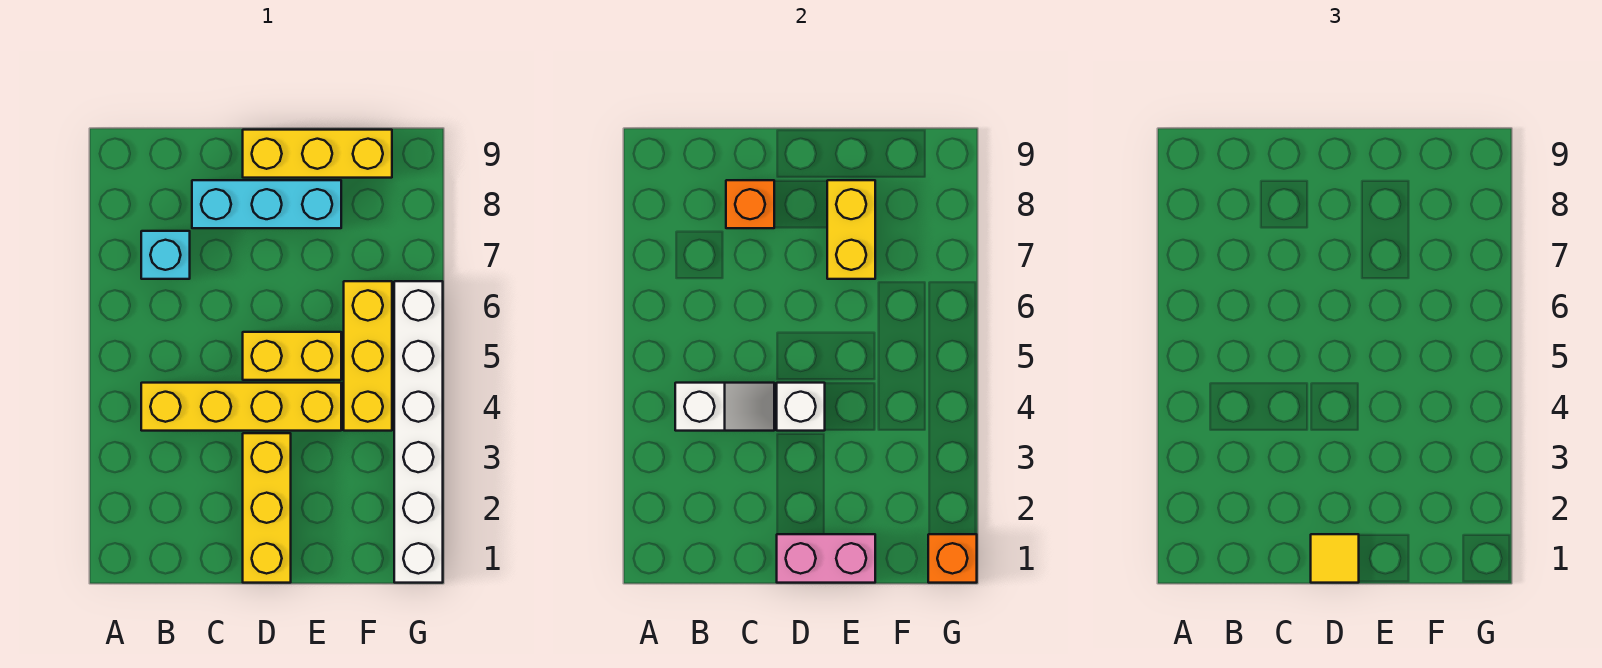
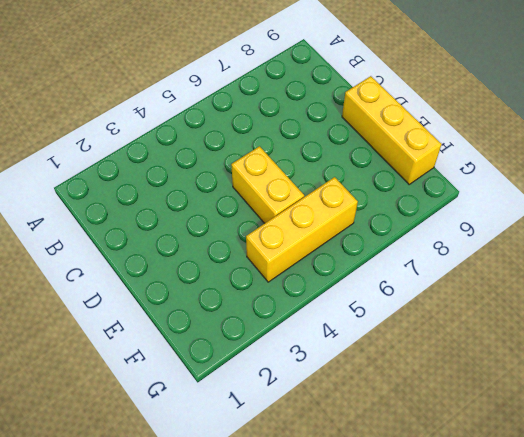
none -> yellow brick B4:E4 level 1
none -> cyan brick B7 level 1
none -> cyan brick C8:E8 level 1

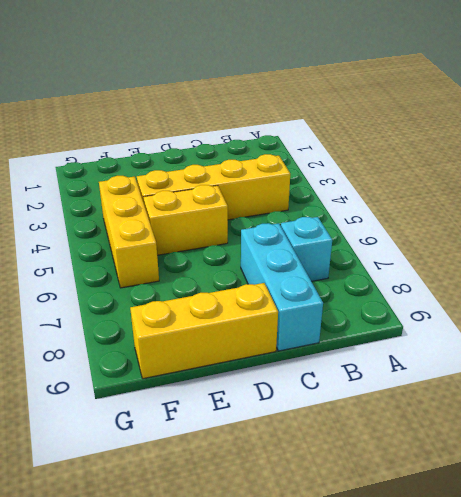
cyan brick C7:C9 level 1 -> cyan brick C8:E8 level 1
none -> yellow brick D1:D3 level 1
none -> white brick G1:G6 level 1
none -> white slope B4:C4 level 2 top B

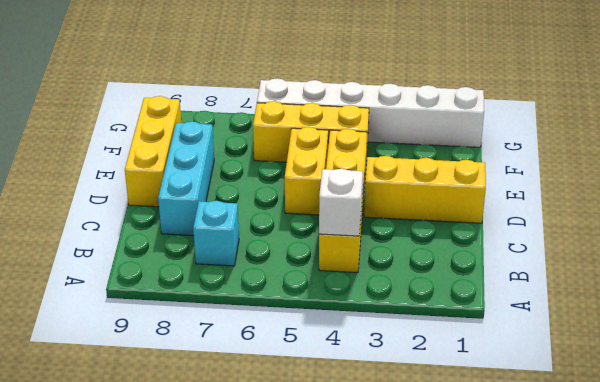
none -> orange brick C8 level 2
none -> pink brick D1:E1 level 2
none -> white brick D4 level 2

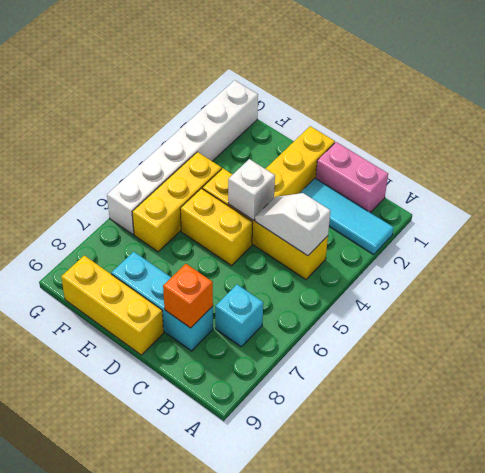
cyan tile A2:C2 level 1 -> none
pink brick B1:C1 level 1 -> pink brick D1:E1 level 2
none -> yellow brick E7:E8 level 2
none -> orange brick G1 level 2
none -> yellow tile D1 level 3

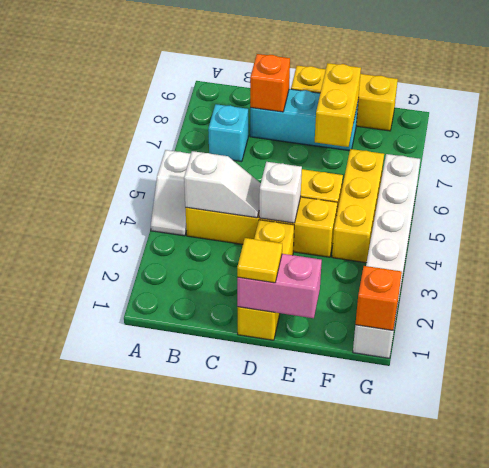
white slope A4:A5 level 1 top 5 -> none

